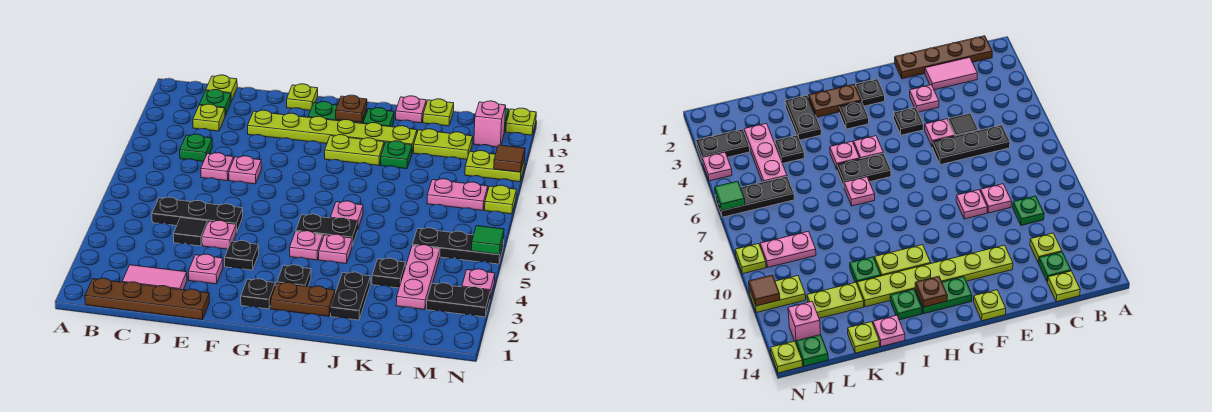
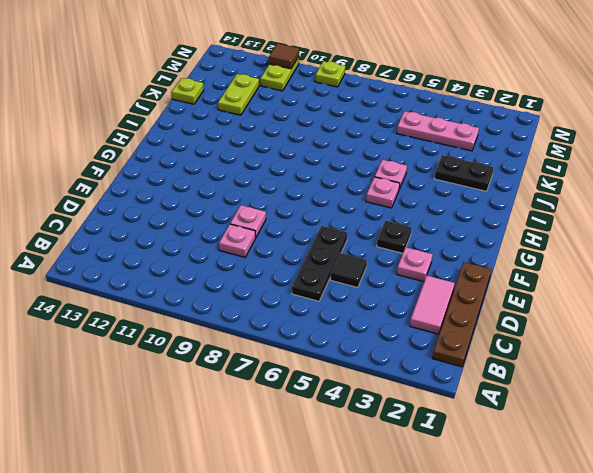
none -> green plate C10 level 1
none -> lime plate C12 level 1
none -> green plate C13 level 1
none -> lime plate C14 level 1

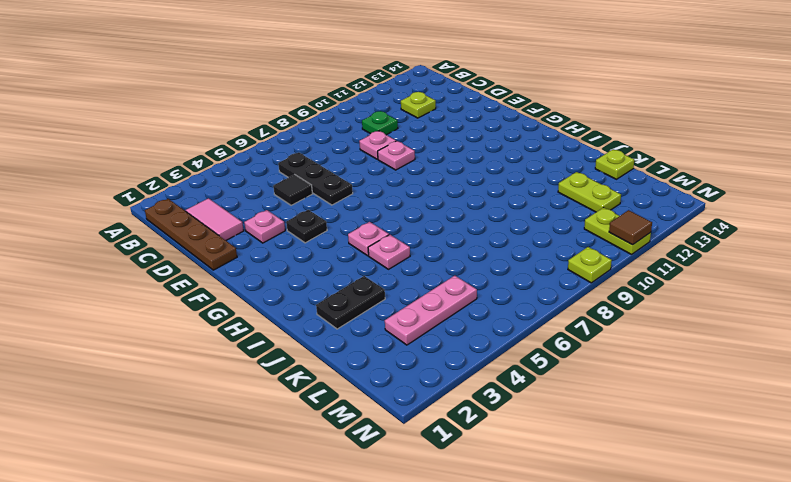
none -> green plate C13 level 1
none -> lime plate C14 level 1
none -> pink plate E5 level 1
none -> lime plate E12:J12 level 1

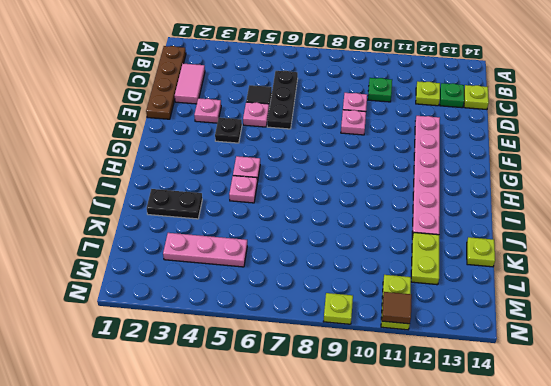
pink plate E12:J12 level 1 -> lime plate E12:J12 level 1
none -> lime plate F14 level 1
none -> black plate G2 level 1
none -> green plate G13:H13 level 1
none -> brown plate H2:I2 level 1

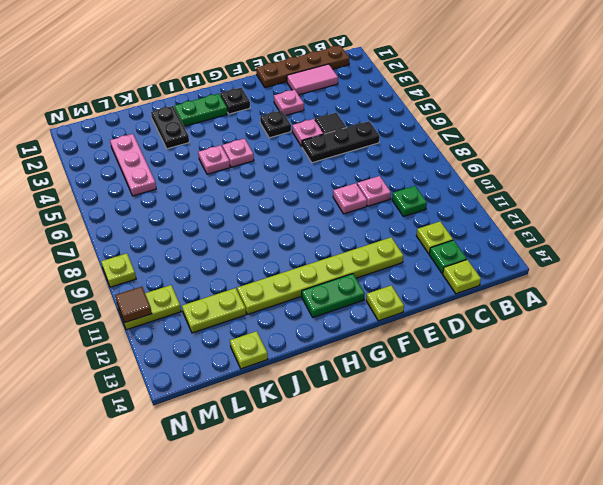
green plate H2:I2 level 1 -> brown plate H2:I2 level 1
none -> black plate H3 level 1
none -> black plate H6:I6 level 1
none -> lime plate H11:I11 level 1
none -> pink plate I7 level 1

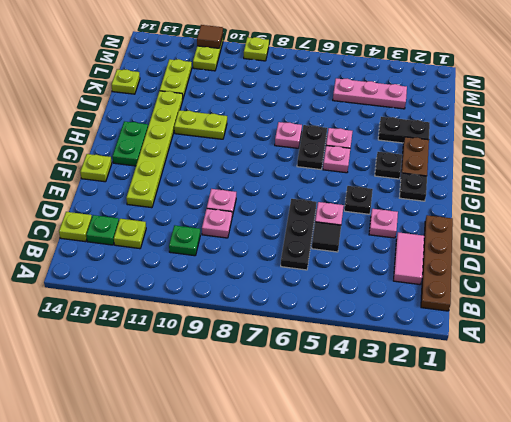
lime plate I10:I11 level 1 -> lime plate H11:I11 level 1
none -> green plate I13 level 1
none -> green plate J11 level 1
none -> pink plate J14 level 1
none -> black plate K4 level 1

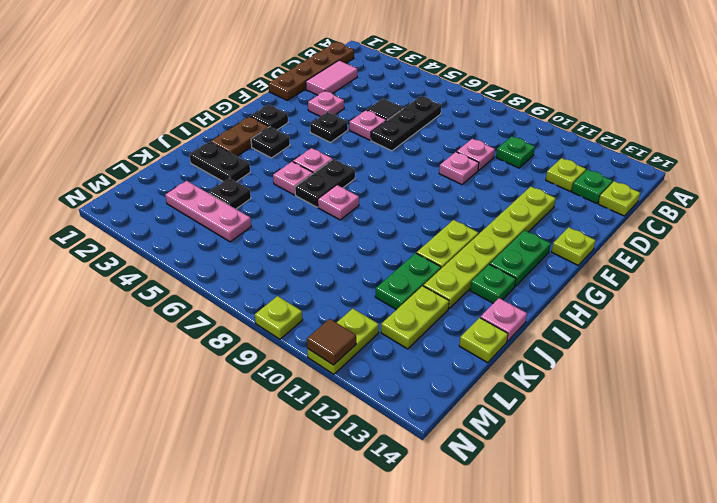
green plate J11:K11 level 1 -> green plate J11 level 1
none -> black plate L6:N6 level 1
none -> pink plate L9:M9 level 1
none -> black plate M3:N3 level 1
none -> pink brick M13 level 1

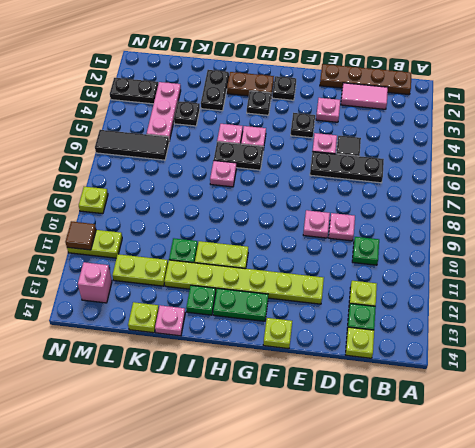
black tile L6:N6 level 1 -> black plate L6:N6 level 1
none -> pink plate L9:M9 level 1
none -> green plate M14 level 1
none -> pink plate N4 level 1
none -> lime plate N14 level 1

